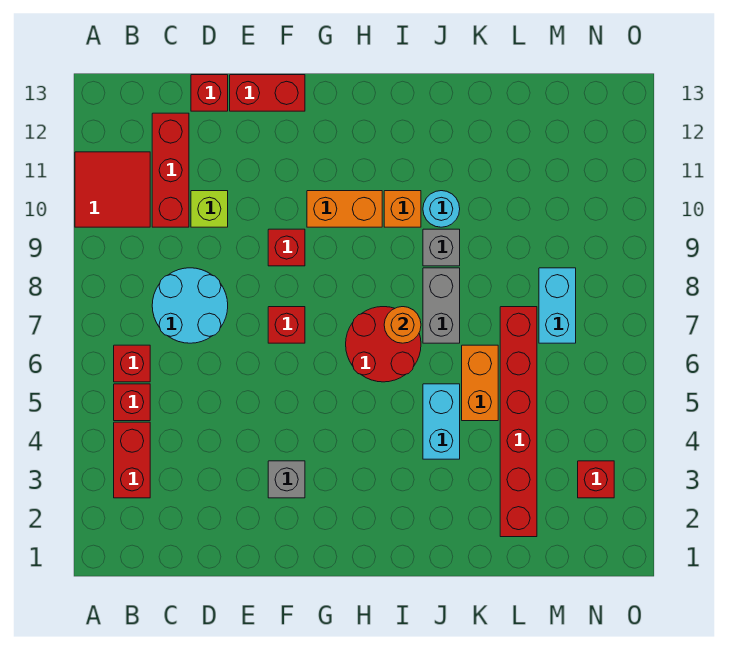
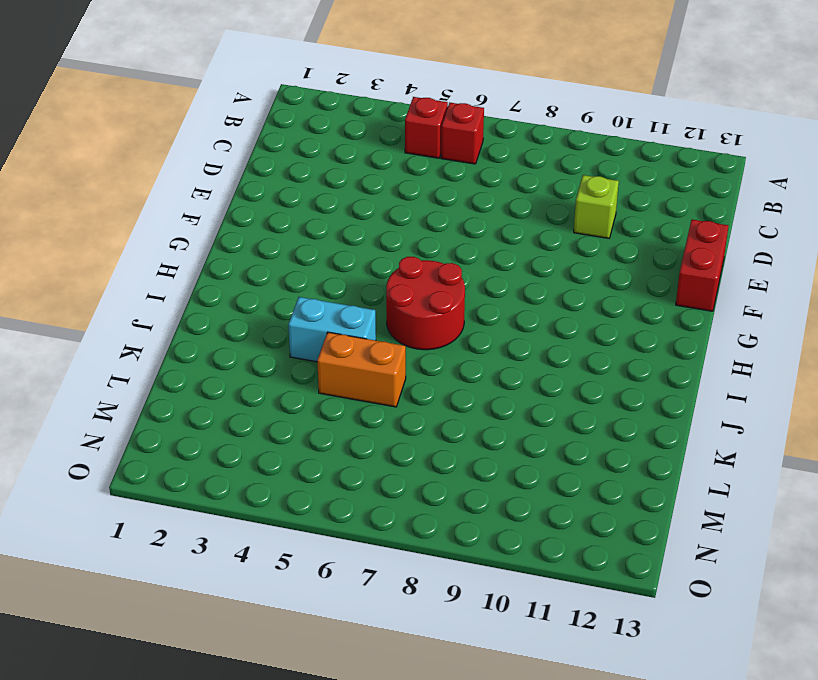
none -> red tile A10:B11 level 1
none -> red brick B3:B4 level 1
none -> cyan round brick C7:D8 level 1

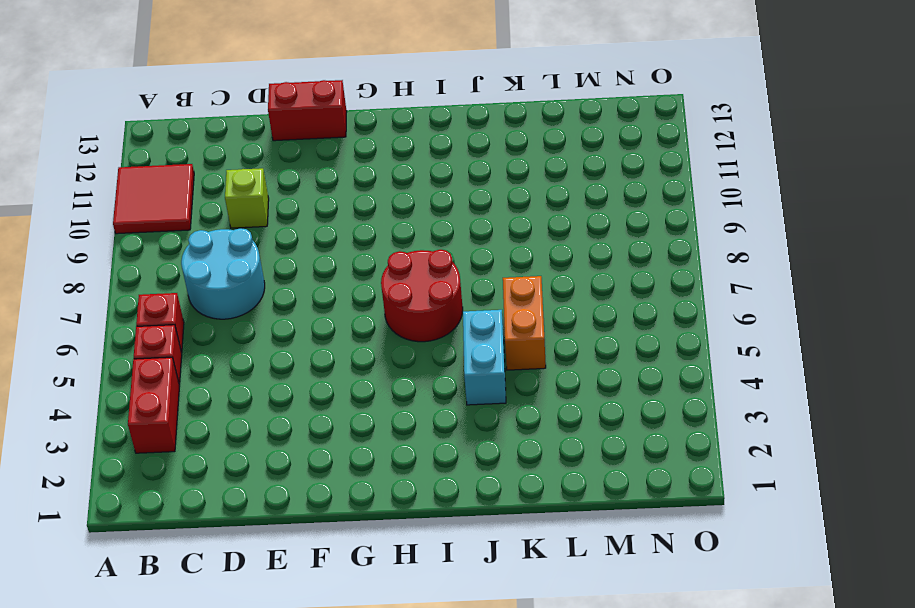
none -> red brick C10:C12 level 1
none -> red brick D13 level 1
none -> grey brick F3 level 1

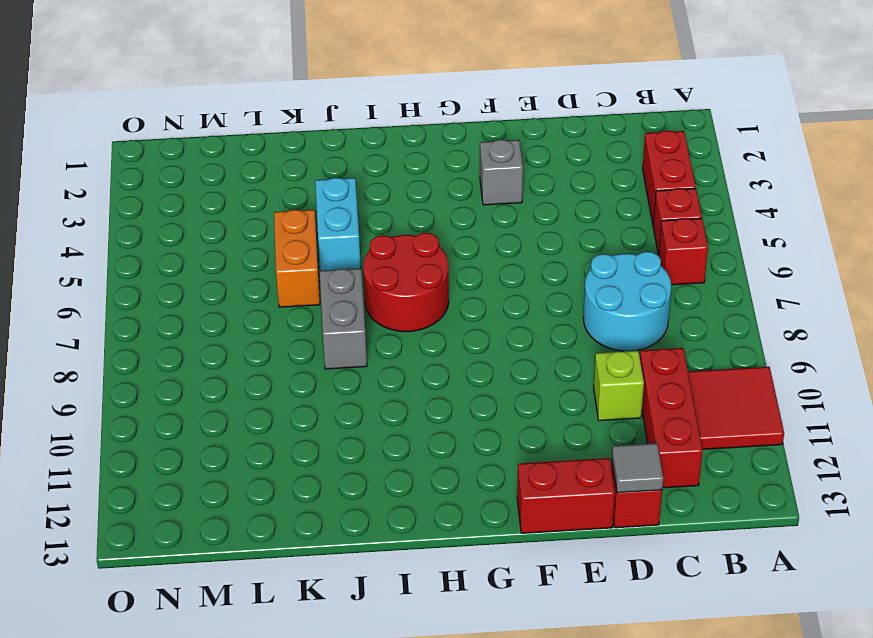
grey tile D13 level 2 -> none
none -> red brick F7 level 1
none -> red brick F9 level 1
none -> orange brick G10:H10 level 1

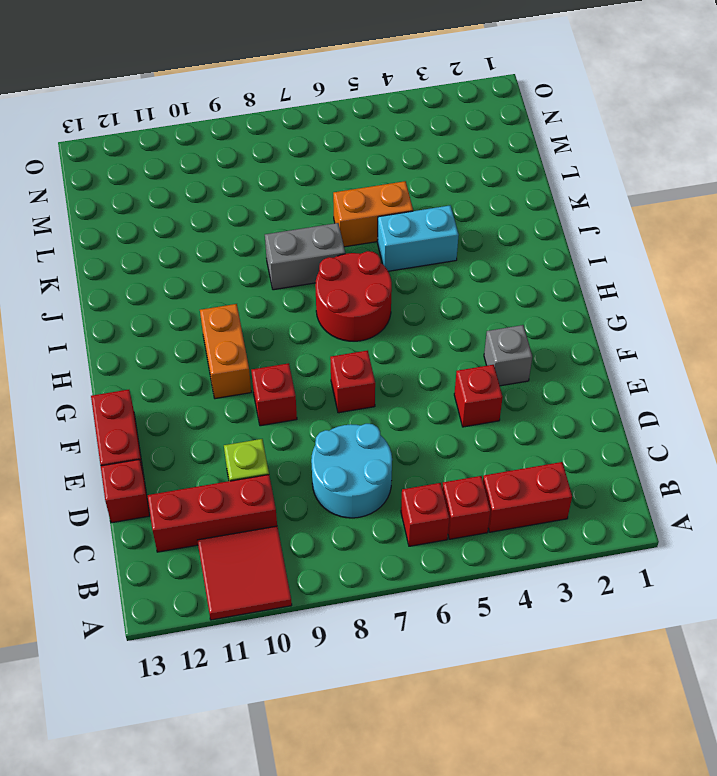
red brick E4 level 1 -> red brick N3 level 1
none -> orange brick I10 level 1
none -> grey brick J9 level 1
none -> cyan round brick J10 level 1

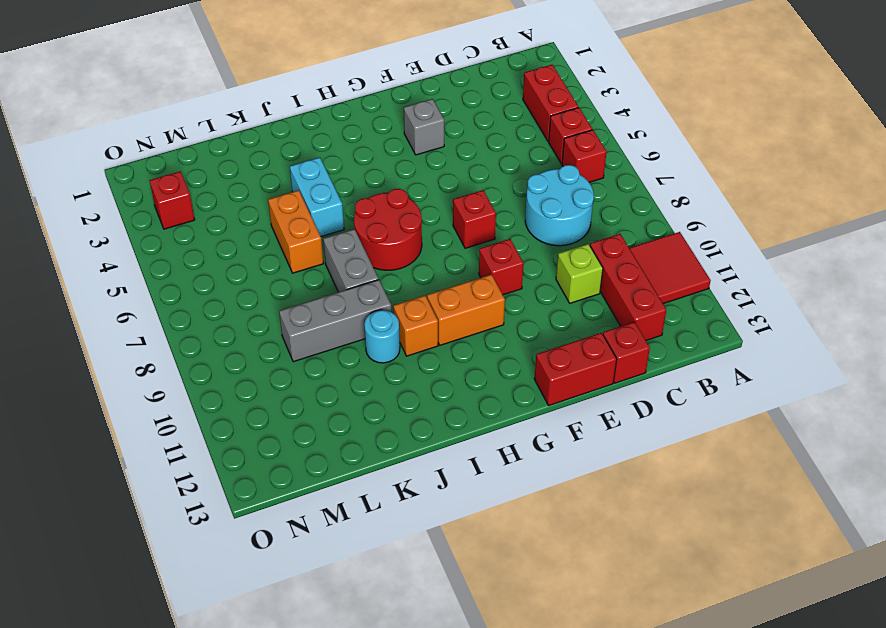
grey brick J9:L9 level 1 -> grey brick J9 level 1
none -> red brick L2:L7 level 1
none -> cyan brick M7:M8 level 1
none -> orange round brick I7 level 2

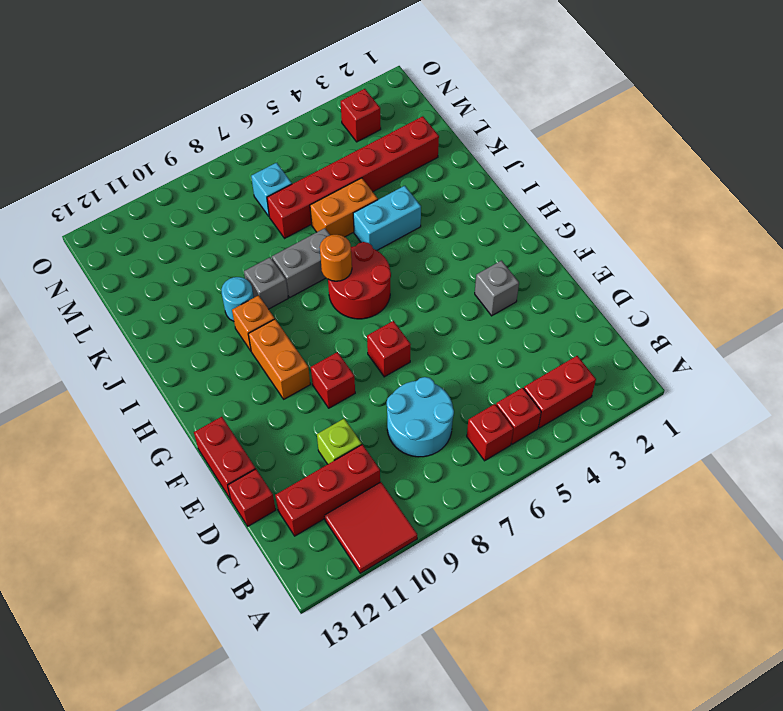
cyan brick M7 level 1 -> cyan brick M7:M8 level 1

